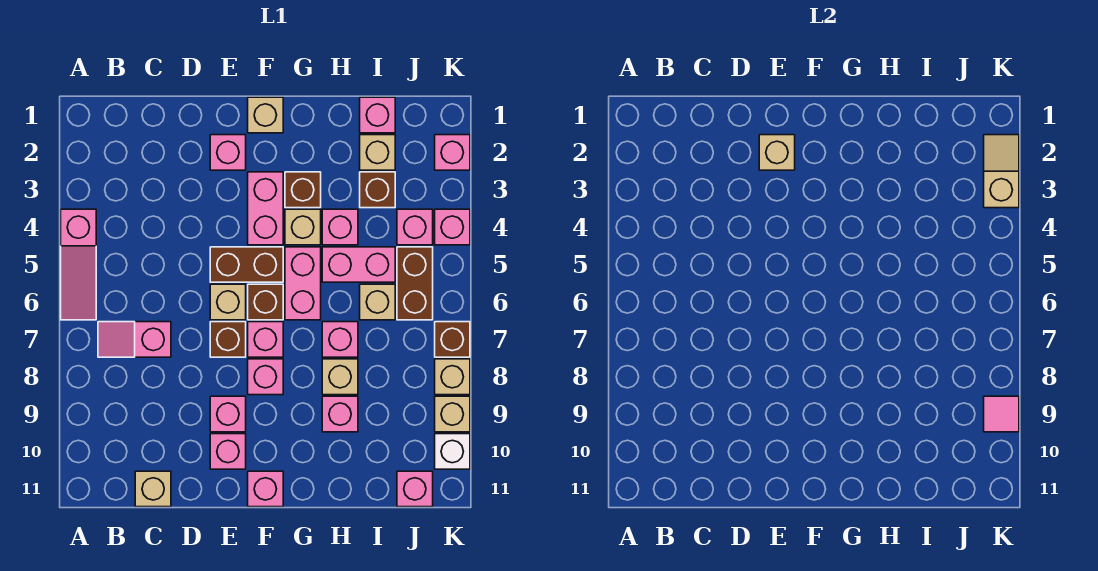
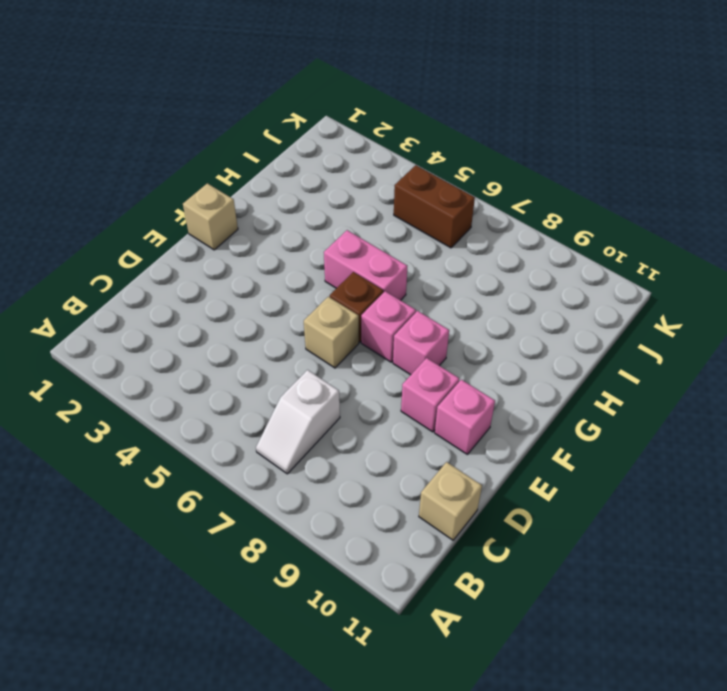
white slope B7:C7 level 1 top C -> pink slope B7:C7 level 1 top C
none -> pink slope A4:A6 level 1 top 4
none -> pink brick E2 level 1
none -> brown brick E5:F5 level 1
none -> brown brick E7 level 1

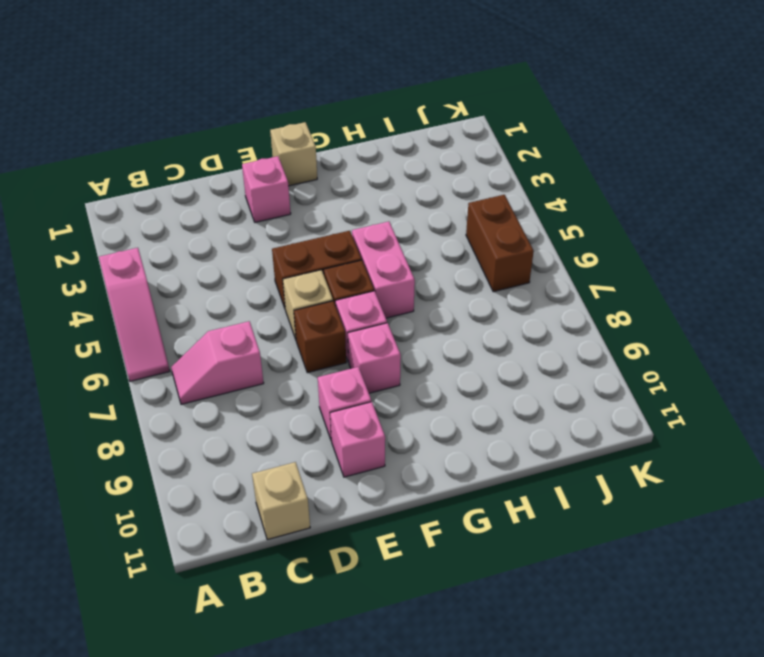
none -> pink brick F3:F4 level 1
none -> pink brick F11 level 1
none -> brown brick G3 level 1
none -> tan brick G4 level 1

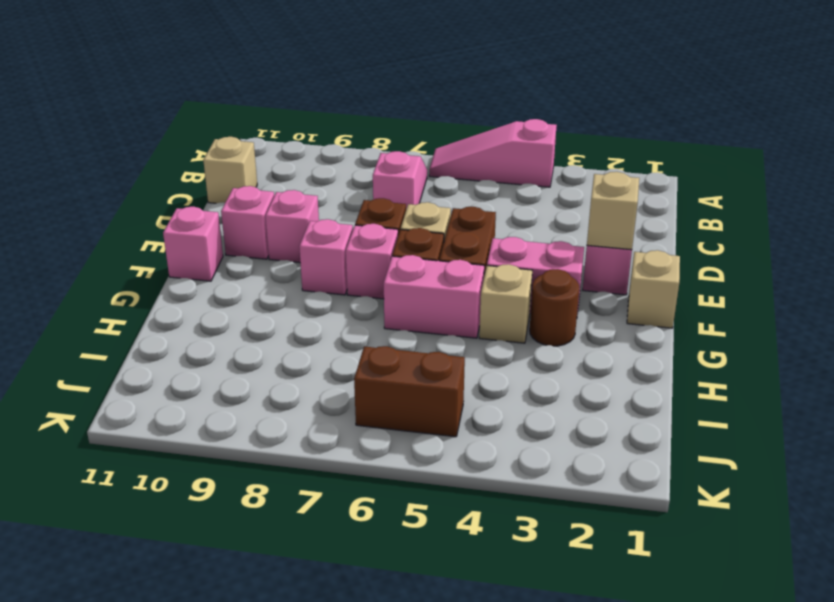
brown round brick G3 level 1 -> brown brick G3 level 1
none -> pink brick H4 level 1
none -> pink brick H5:I5 level 1
none -> pink brick H7 level 1
none -> tan brick H8 level 1

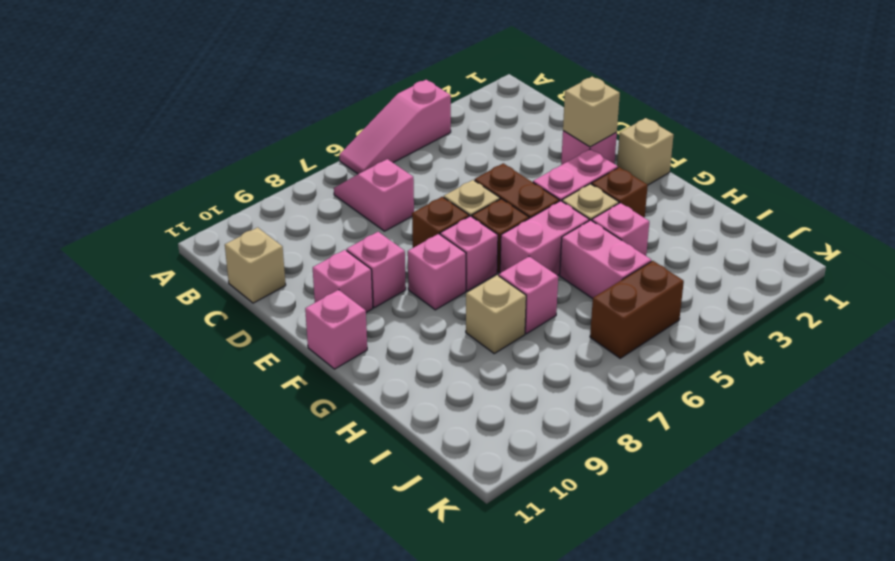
none -> pink brick H9 level 1
none -> pink brick I1 level 1
none -> tan brick I2 level 1
none -> brown brick I3 level 1

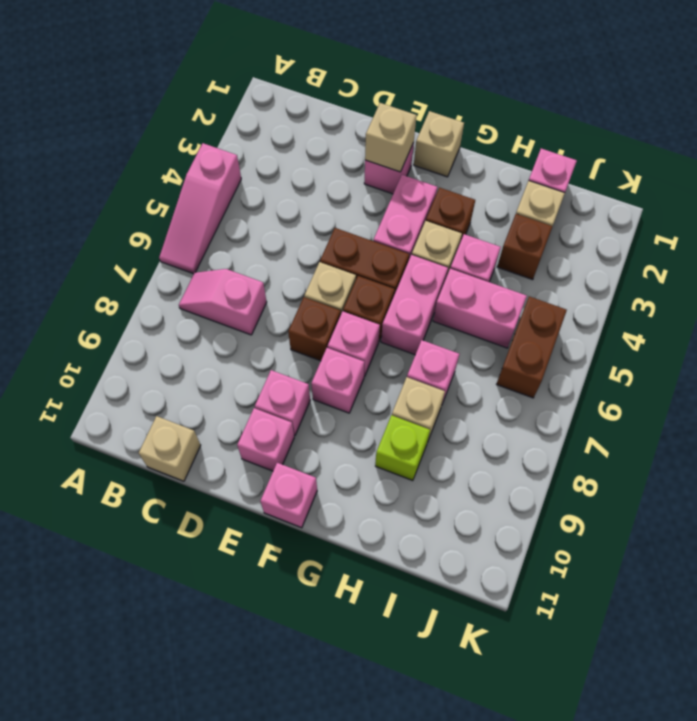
lime brick H9 level 1 -> pink brick H9 level 1
none -> tan brick I6 level 1
none -> pink brick J4 level 1
none -> pink brick J11 level 1
none -> pink brick K2 level 1

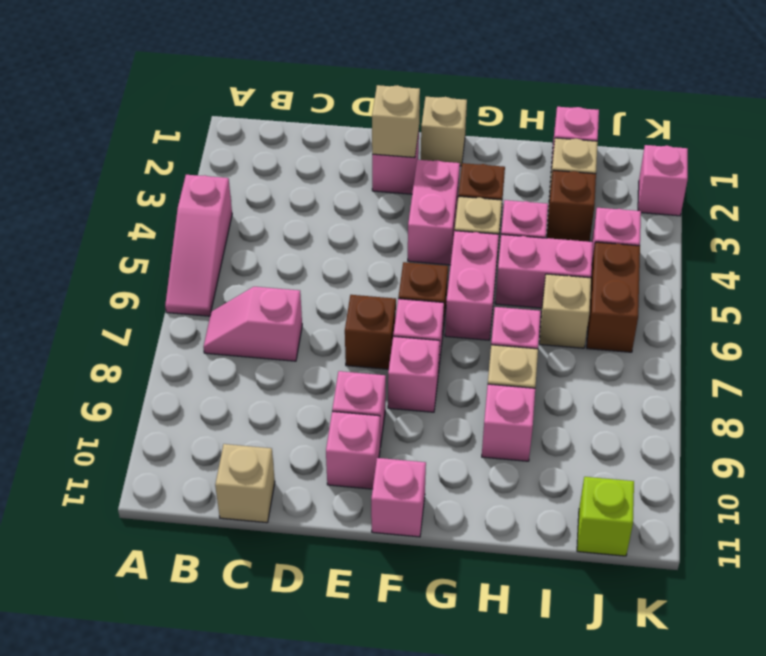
lime brick J11 level 1 -> pink brick J11 level 1
none -> brown brick E5:F5 level 1
none -> tan brick E6 level 1
none -> pink brick K4 level 1
none -> brown brick K7 level 1

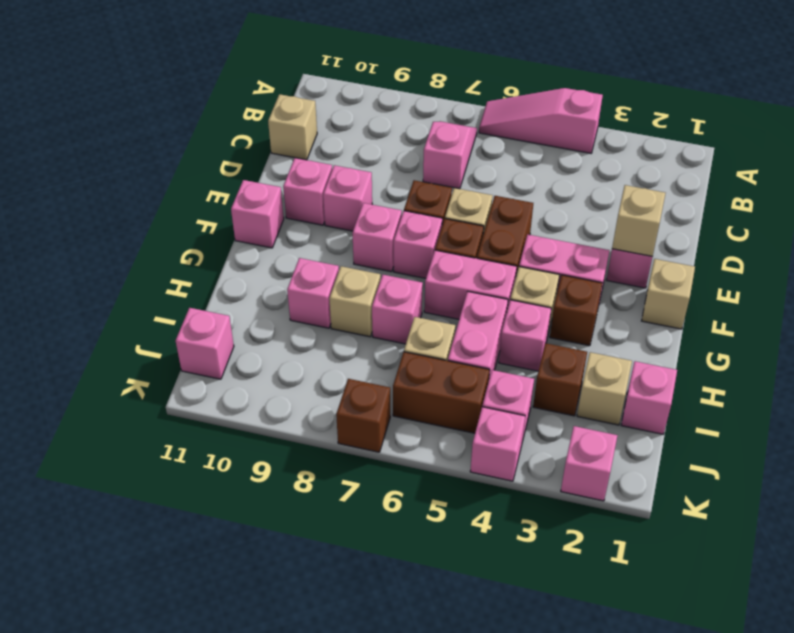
none -> tan brick K8 level 1
none -> tan brick K9 level 1
none -> white brick K10 level 1
none -> tan slope K2:K3 level 2 top 3

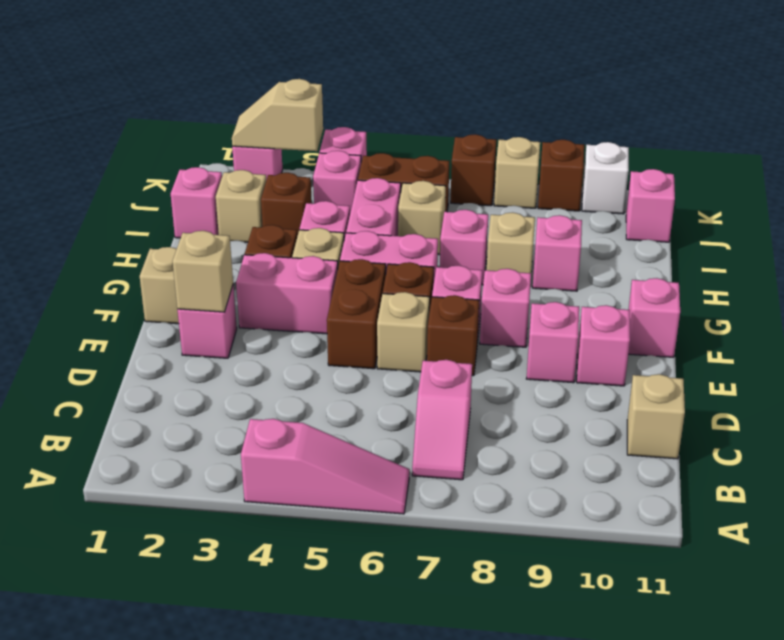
brown brick K9 level 1 -> tan brick K9 level 1
none -> pink tile K9 level 2

